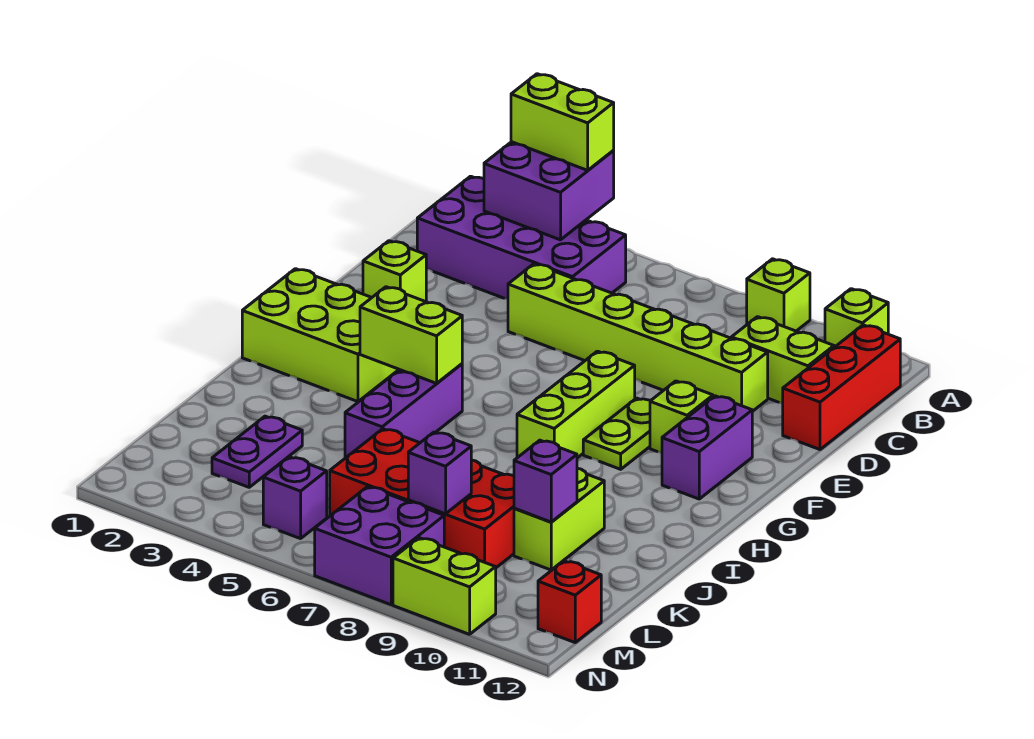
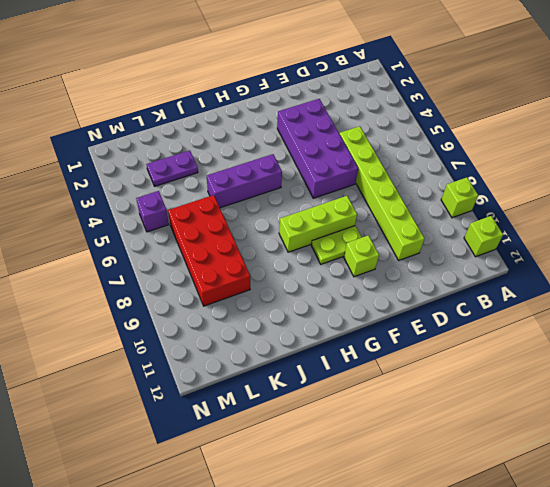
purple brick E3:F6 level 1 -> purple brick B2:C5 level 1
none -> red brick B12:D12 level 1
none -> lime brick C10:C11 level 1
none -> lime brick E2 level 1

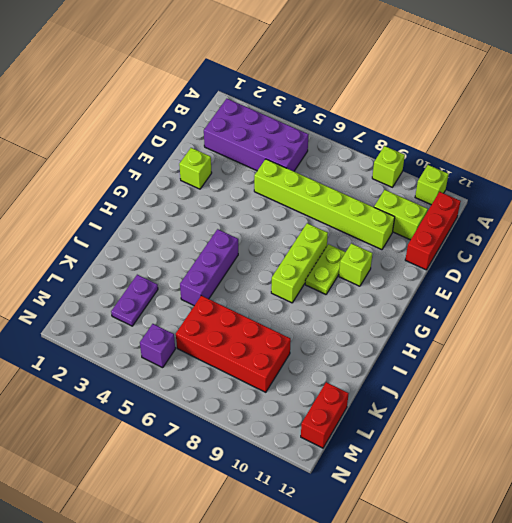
red brick L12:M12 level 1 -> red brick M12 level 1
none -> purple brick F11:G11 level 1
none -> lime brick G1:H3 level 1
none -> lime brick J10:K10 level 1

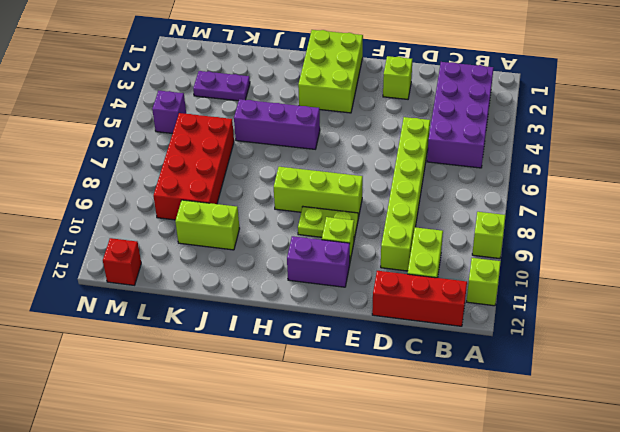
none -> purple brick M7:N8 level 1
none -> lime brick N9:N10 level 1
none -> purple brick A3:B4 level 2

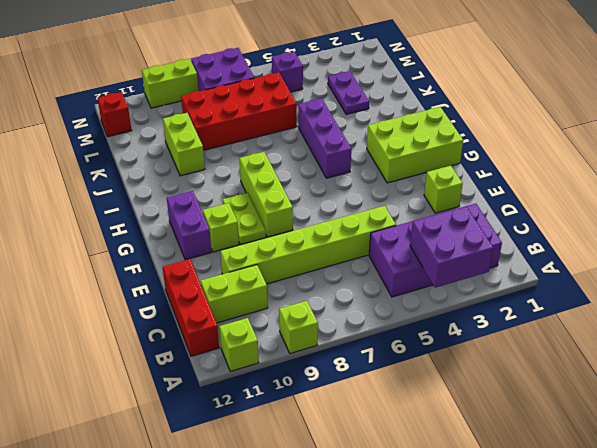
none -> lime brick H4:H5 level 2
none -> purple brick K10 level 2
none -> purple brick L8 level 2

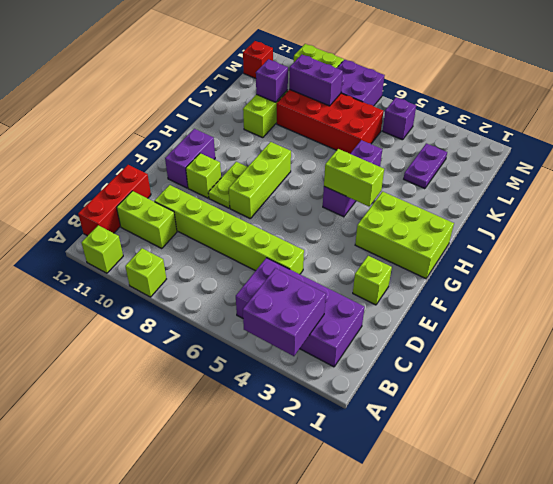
purple brick L8:L9 level 2 -> purple brick L8 level 2
none -> lime brick A3:A4 level 3

